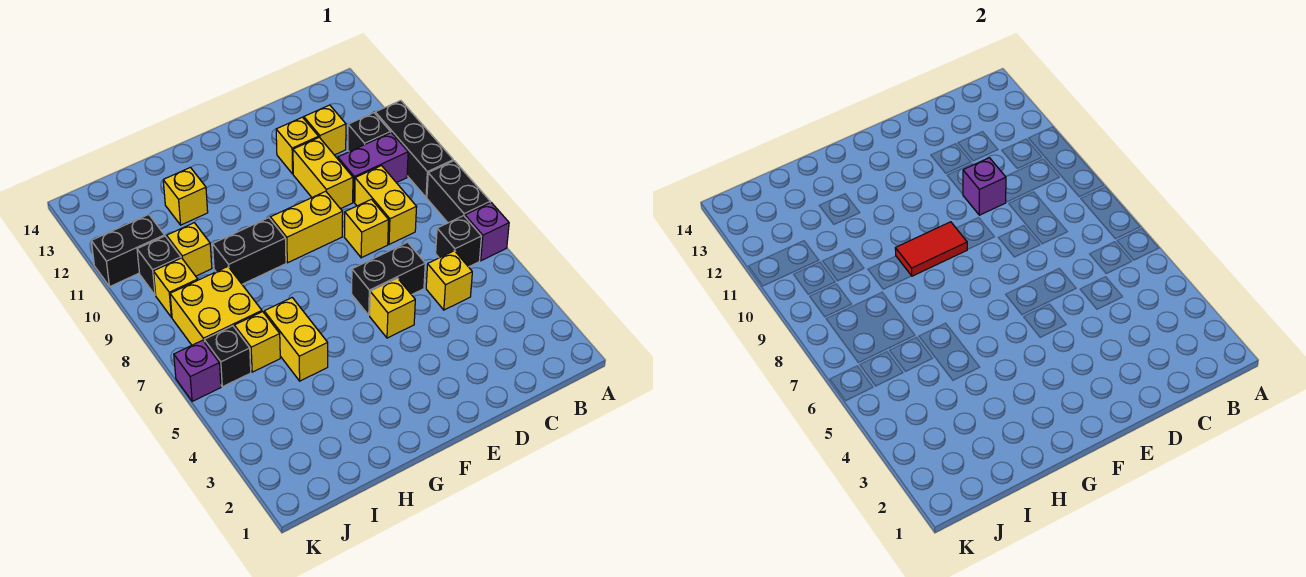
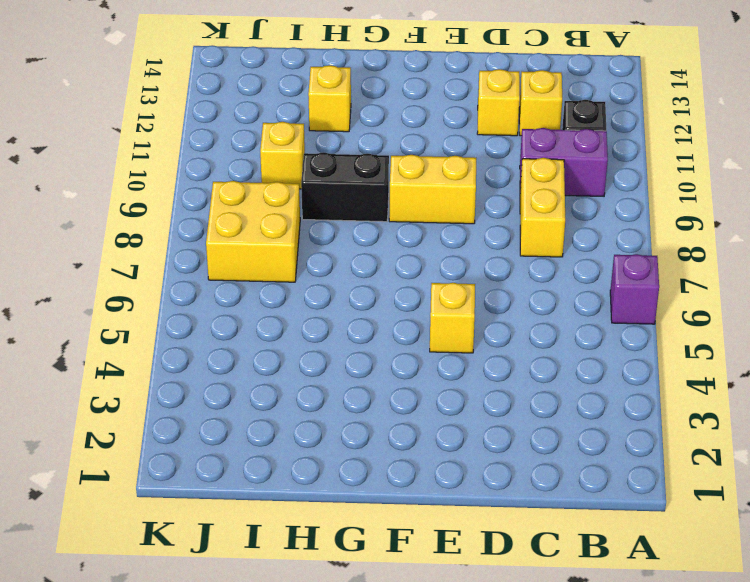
none -> black brick A7:A8 level 1
none -> black brick A9:A11 level 1
none -> black brick B6 level 1

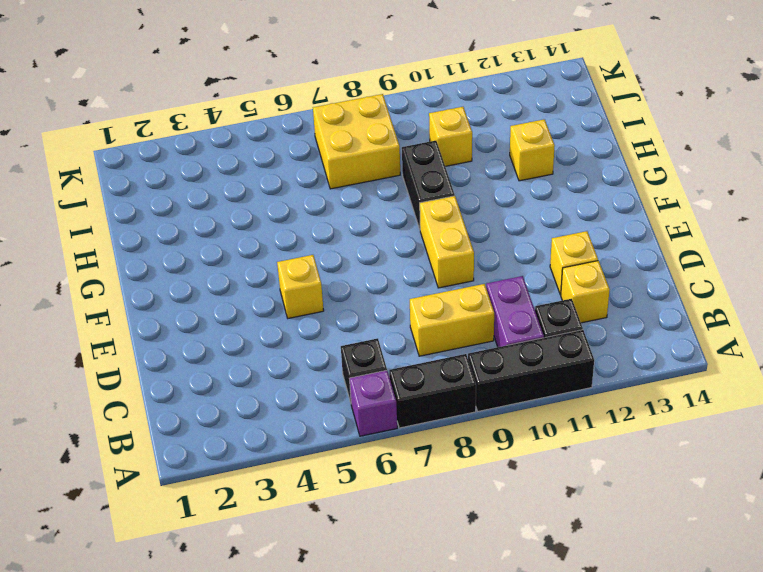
none -> yellow brick C5 level 1
none -> black brick D6:E6 level 1
none -> yellow brick D8 level 1

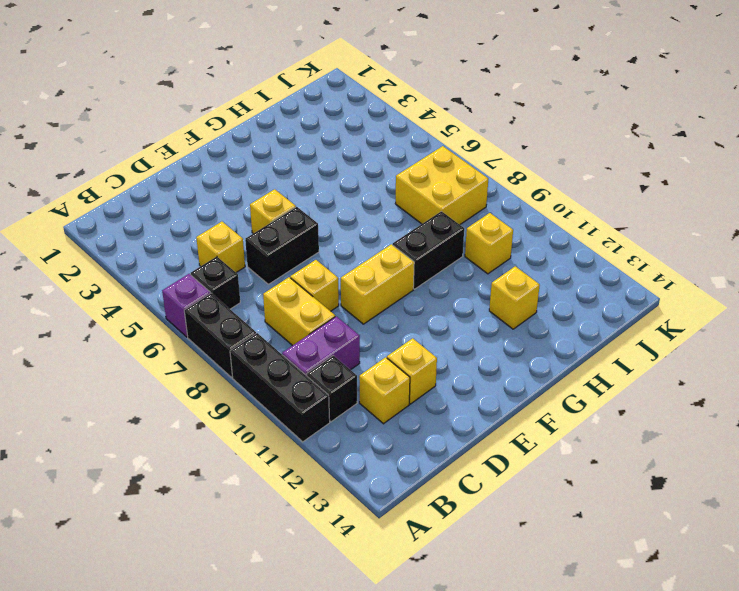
none -> yellow brick D10:D11 level 1
none -> yellow brick H5:H6 level 1
none -> yellow brick I6 level 1

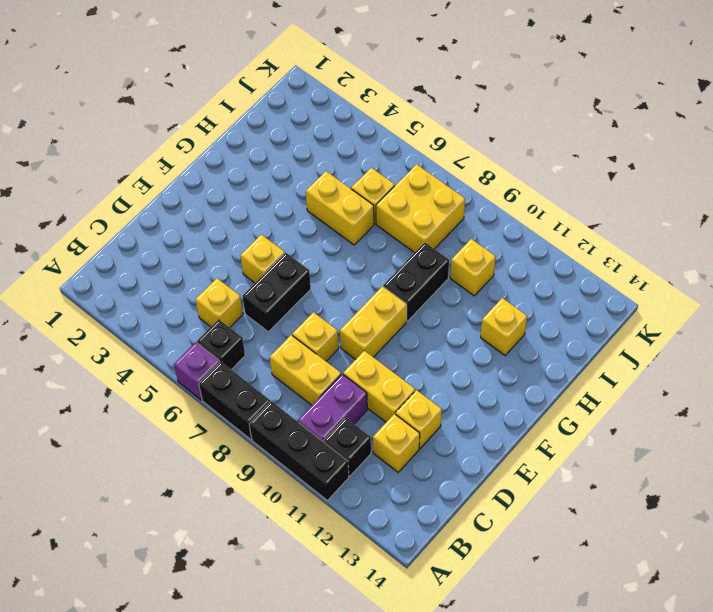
none -> black brick J6 level 1
none -> yellow brick J9 level 1
none -> black brick J10 level 1

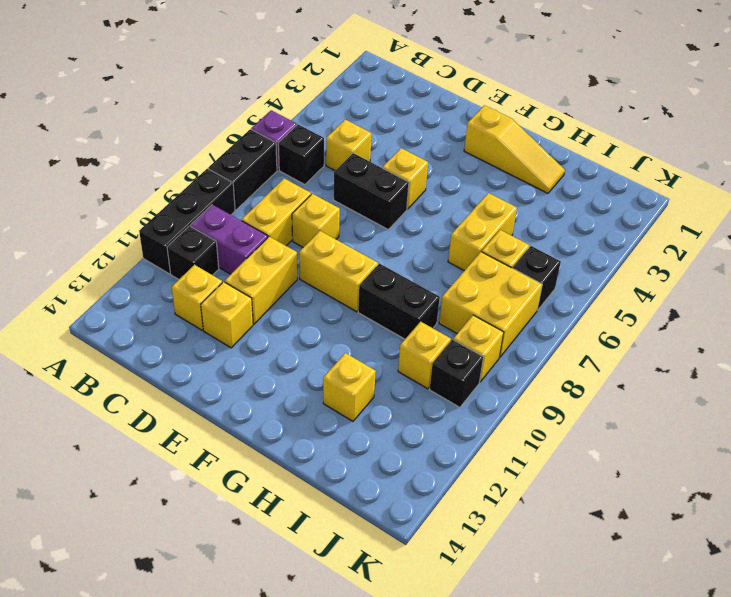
yellow slope F2:H2 level 1 top F -> none
none -> black brick J11:K11 level 1
none -> purple brick K6 level 1
none -> purple brick D10 level 2

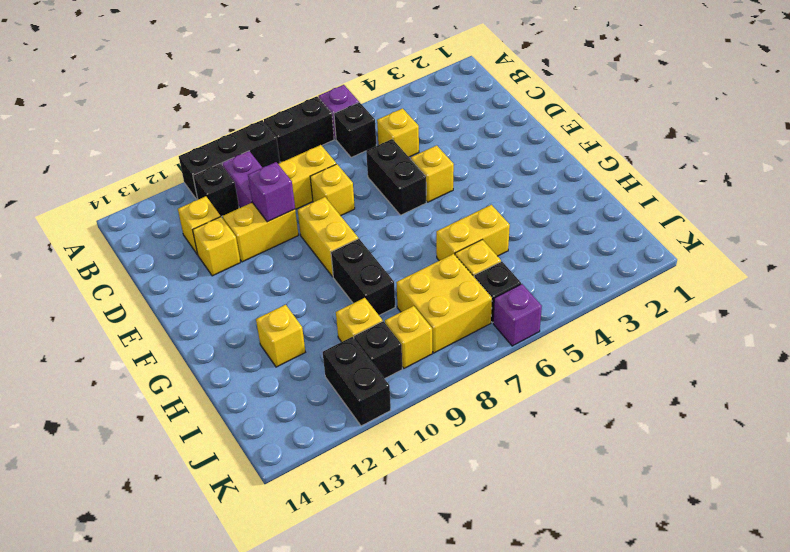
none -> red tile F9:G9 level 2

